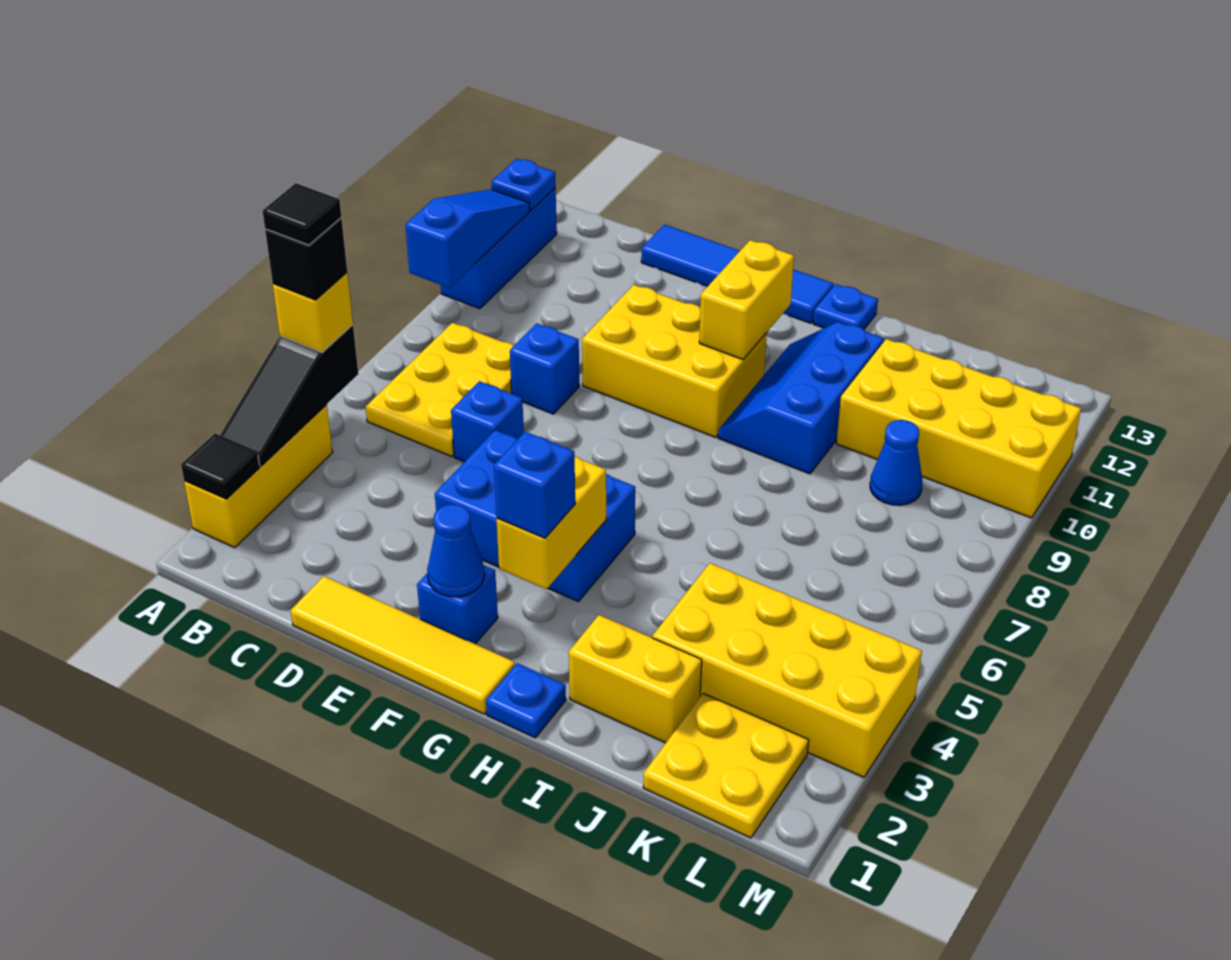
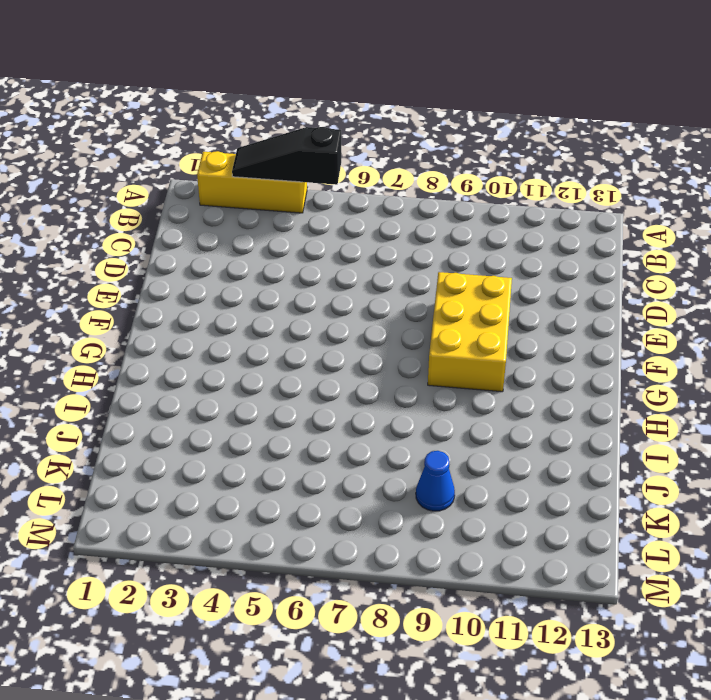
none -> blue brick A10:A12 level 1
none -> yellow plate B6:C8 level 1
none -> yellow tile D1:G1 level 1

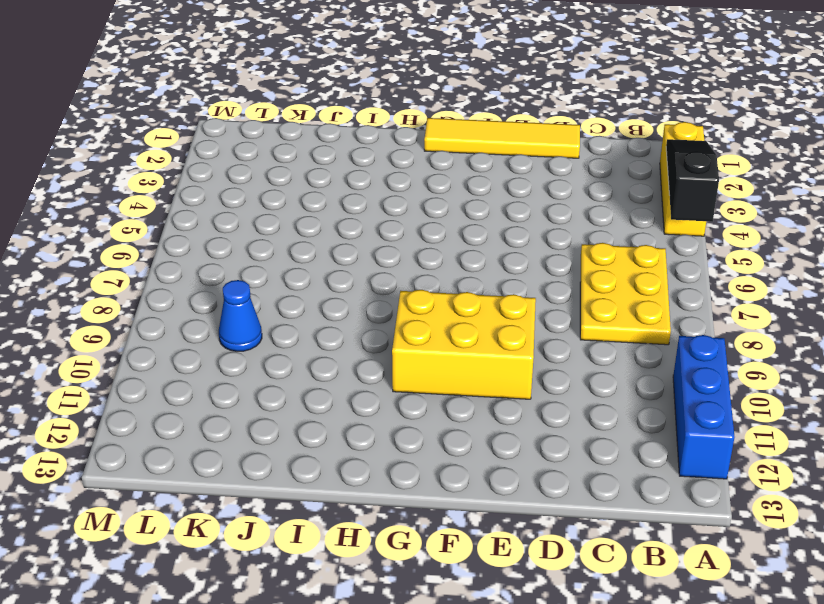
none -> blue brick D6 level 1
none -> blue brick D8 level 1
none -> blue tile D13:G13 level 1

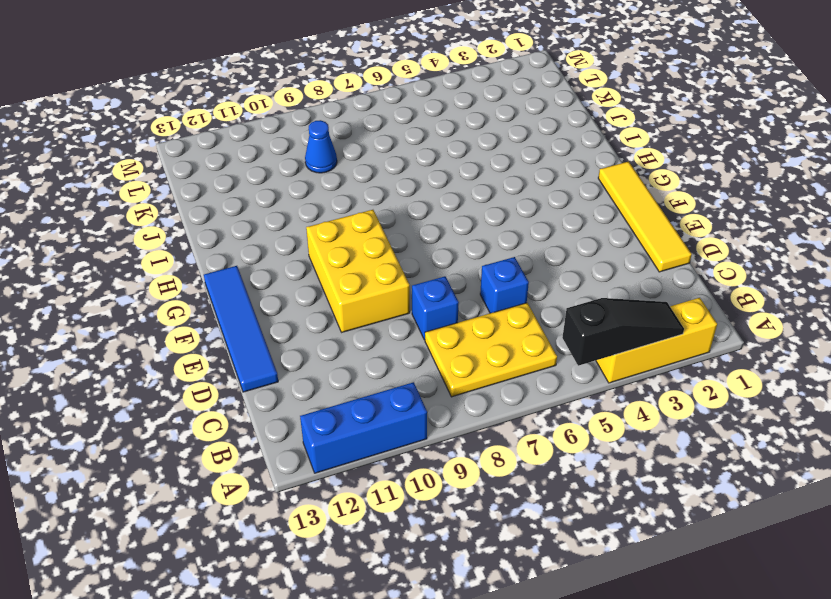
none -> blue brick E4:G5 level 1
none -> blue brick F2 level 1
none -> blue plate H1 level 1

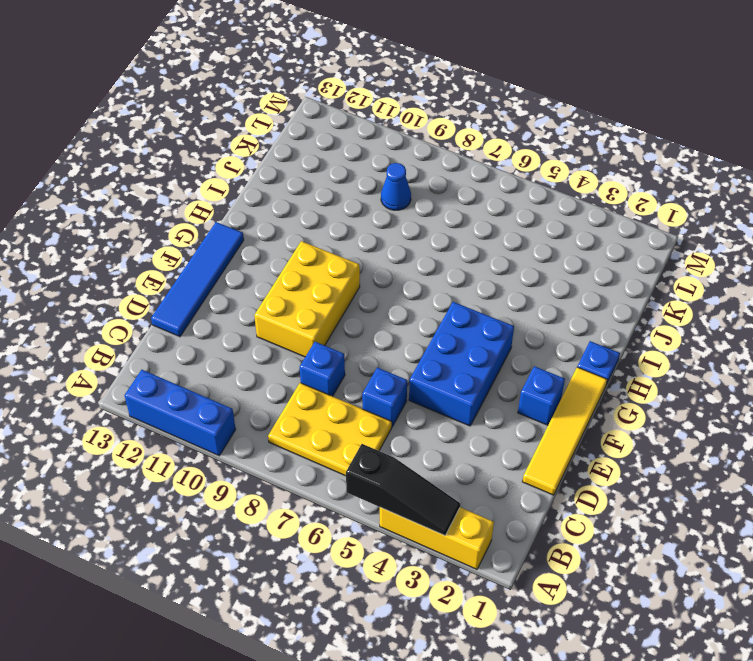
none -> blue slope H9:I11 level 1 top I
none -> blue plate H13 level 1
none -> yellow brick I2:J2 level 1

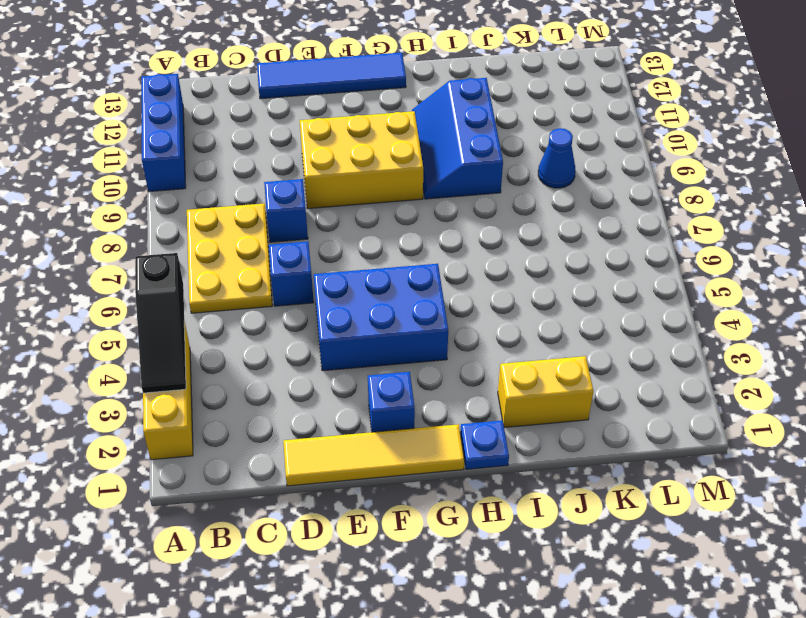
none -> blue plate H13 level 1
none -> yellow brick J3:M4 level 1
none -> yellow brick J10:M11 level 1

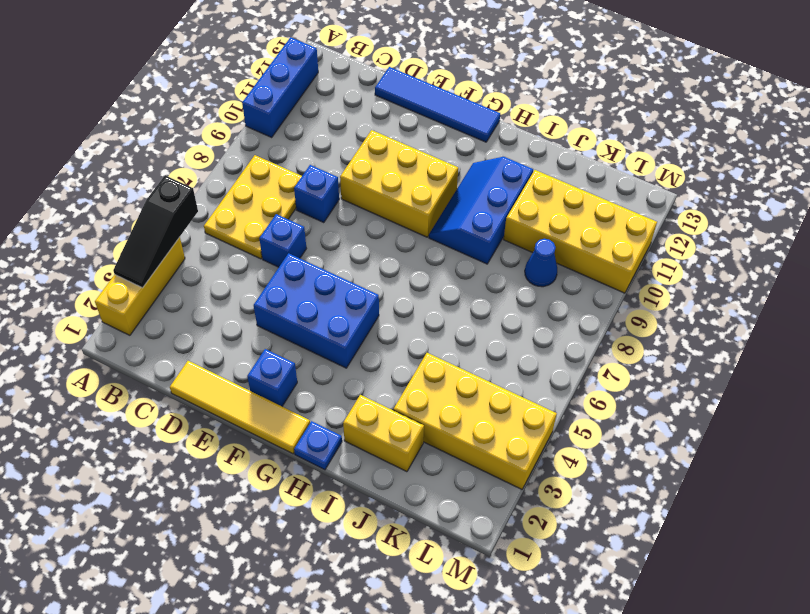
none -> blue plate H13 level 1
none -> yellow plate K1:L2 level 1
none -> black tile A2 level 2

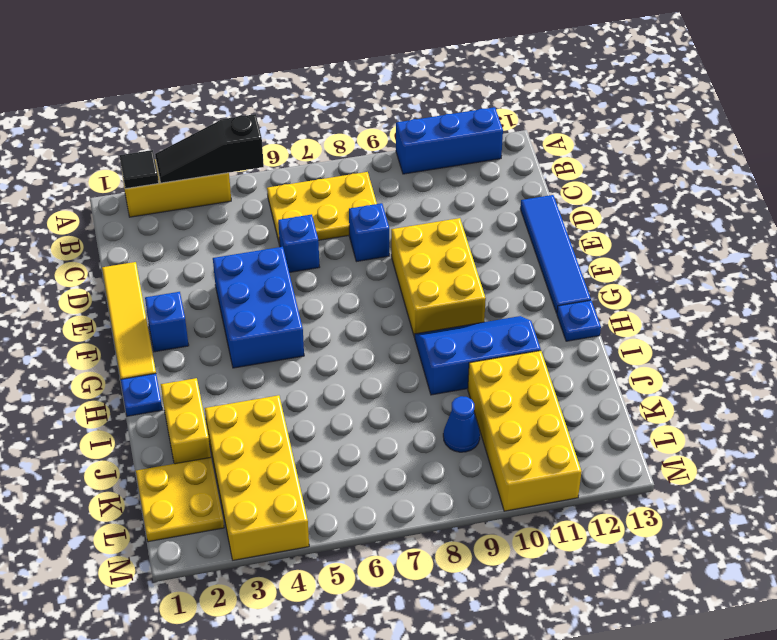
none -> blue slope A9:A11 level 2 top 9
none -> blue plate A12 level 2
none -> blue cone F2 level 2

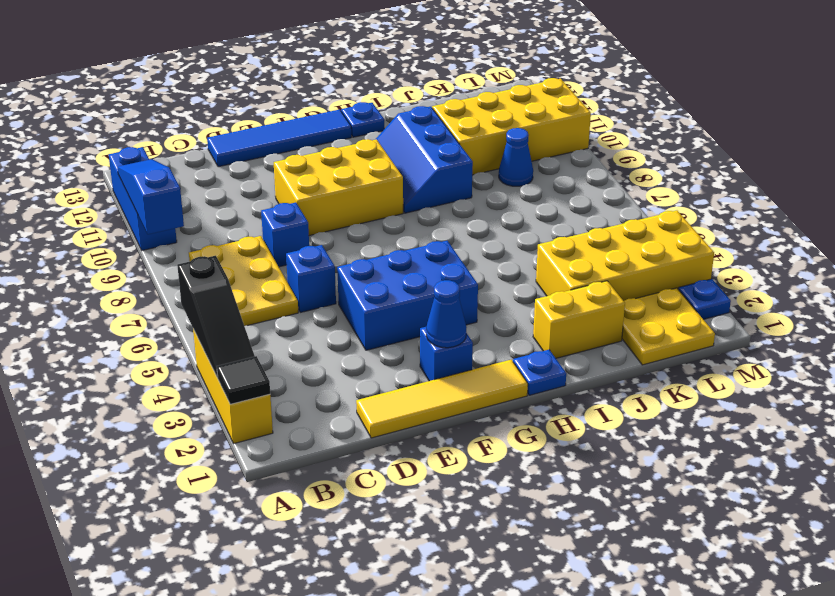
blue plate M2 level 1 -> blue plate A12 level 2
none -> yellow brick G3:G4 level 2
none -> yellow brick G10:G11 level 2
none -> yellow brick A5 level 3

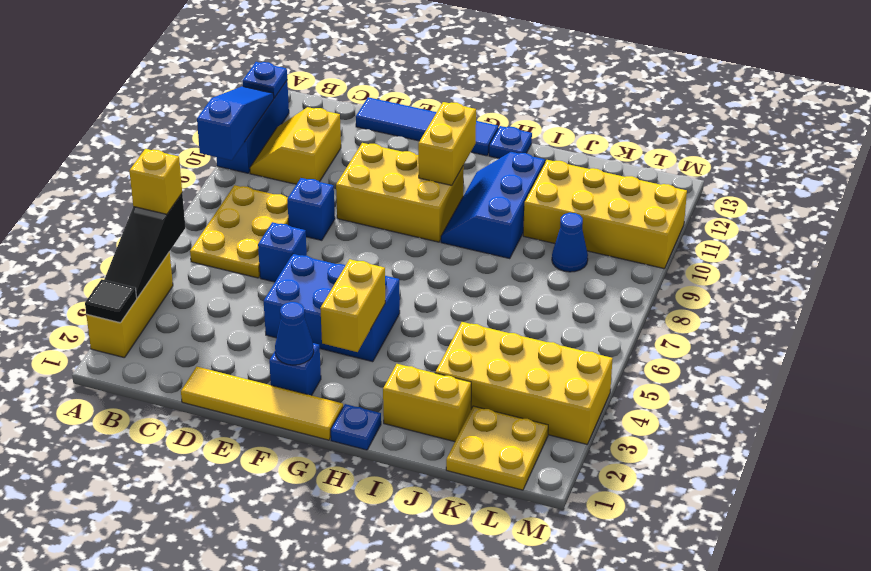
yellow slope B10:C11 level 1 top C -> none
none -> blue brick G3 level 3
none -> black brick A5 level 4
none -> black tile A5 level 5

